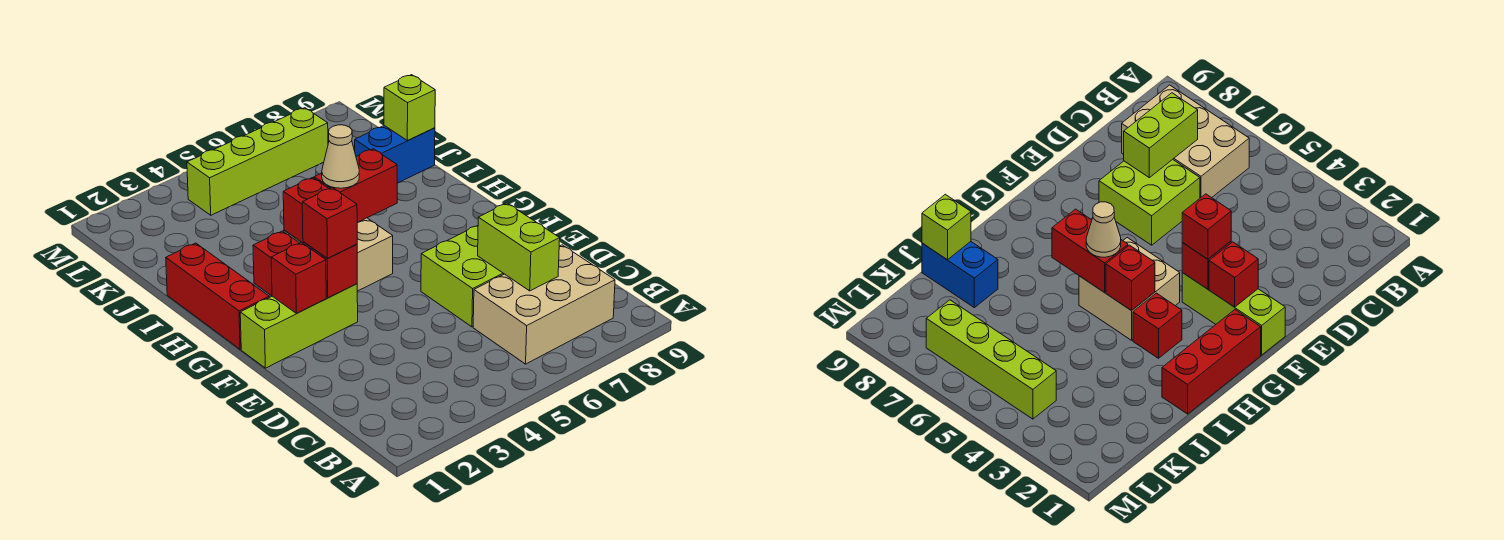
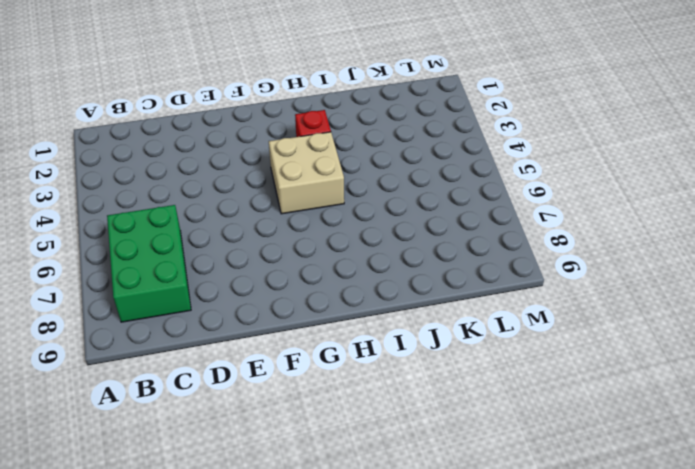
green brick B6:C8 level 1 -> tan brick B6:C8 level 1
none -> lime brick D6:E7 level 1
none -> lime brick F1:F3 level 1
none -> red brick G1:I1 level 1

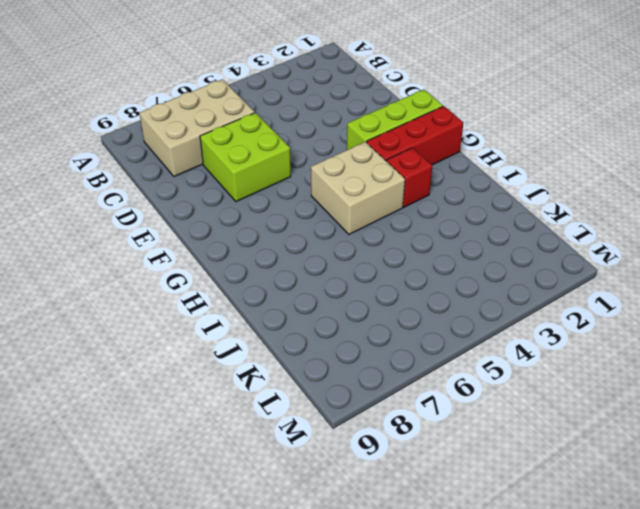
red brick G1:G3 level 1 -> red brick G1:I1 level 1
none -> blue brick J8:J9 level 1
none -> lime brick L4:L7 level 1
none -> lime brick C7:D7 level 2

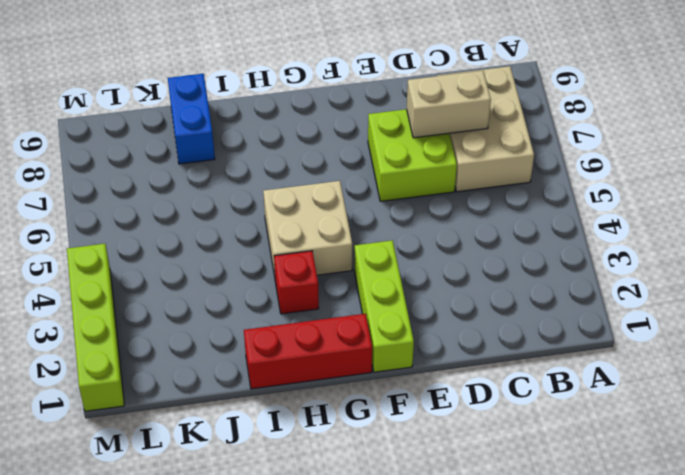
tan brick C7:D7 level 2 -> lime brick C7:D7 level 2
lime brick M1:M4 level 1 -> lime brick L4:L7 level 1
none -> red brick F2 level 2
none -> red brick F3 level 2
none -> red brick H4 level 2

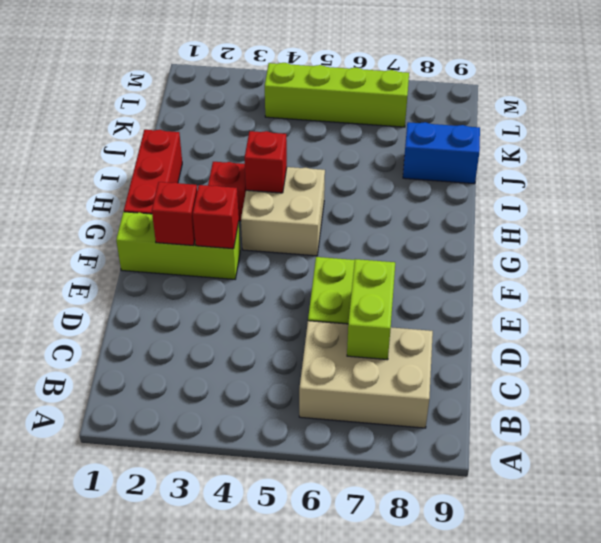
none -> red brick H5:H6 level 2
none -> lime brick J9 level 2
none -> red brick F3 level 3

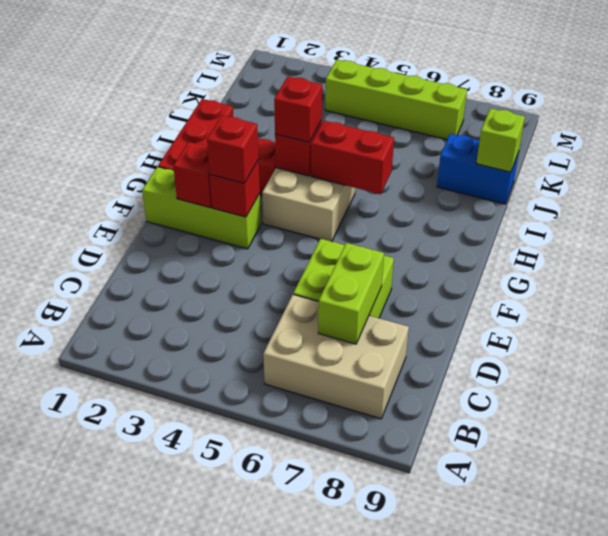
red brick H4 level 3 -> none
none -> tan cone H5 level 3

